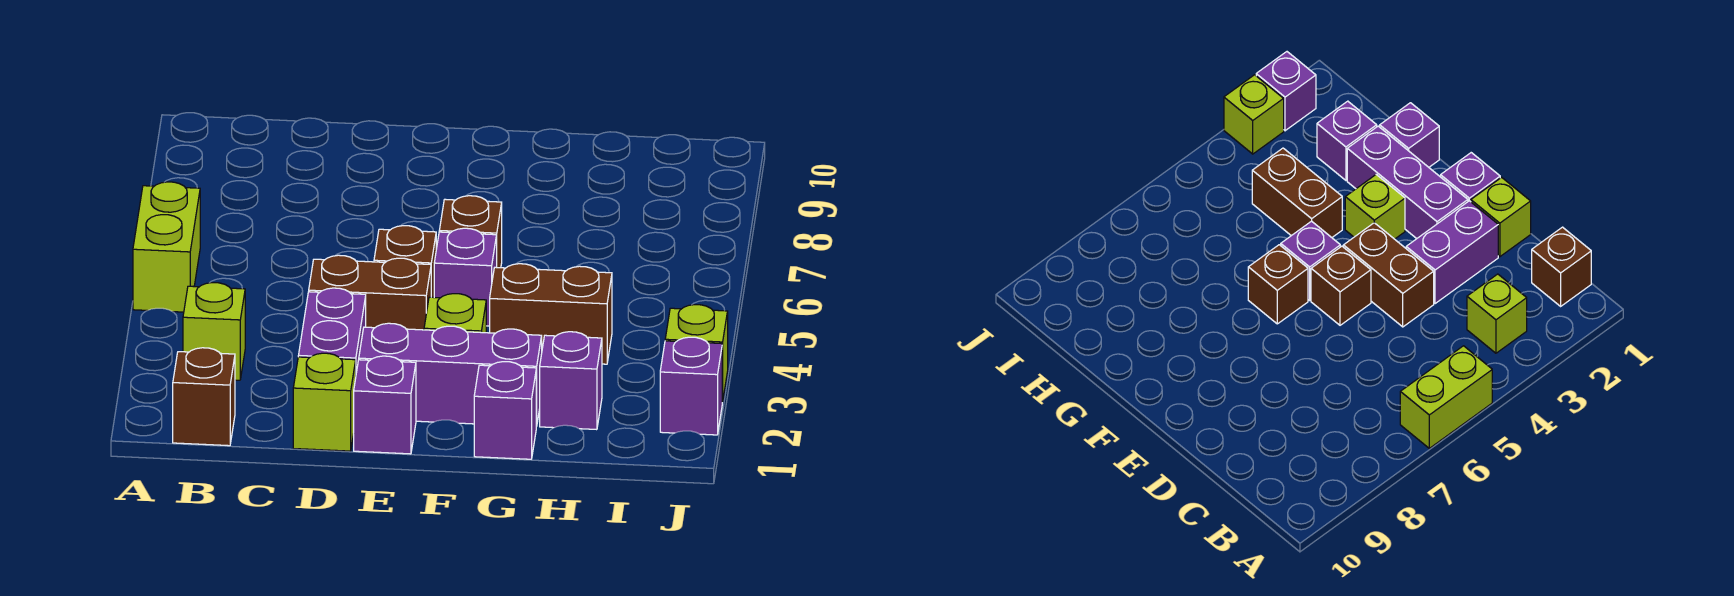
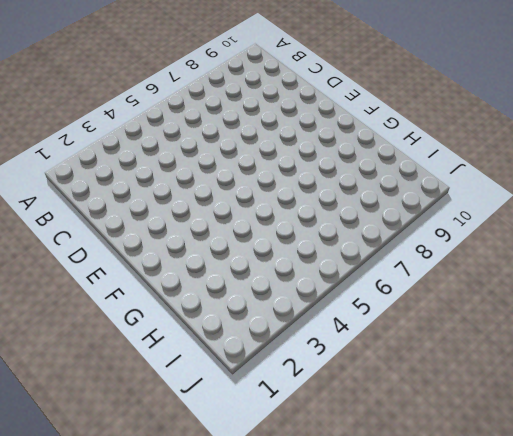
none -> lime brick A5:A6 level 1
none -> brown brick B1 level 1
none -> lime brick B3 level 1

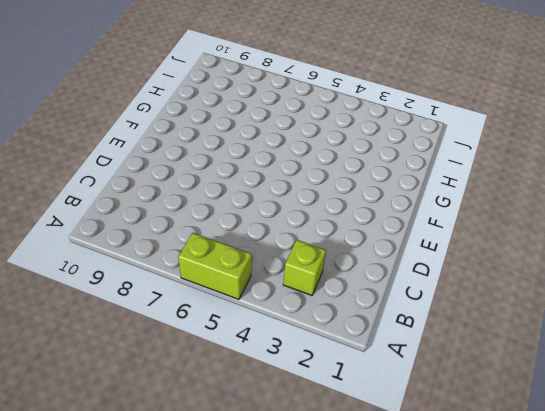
none -> brown brick B1 level 1
none -> lime brick D1 level 1
none -> purple brick D2:D3 level 1

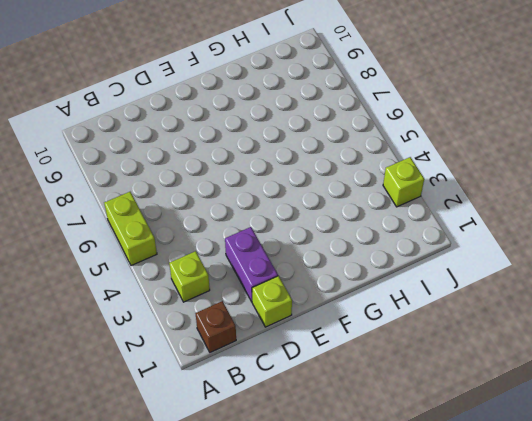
none -> brown brick D4:E4 level 1
none -> purple brick E1 level 1
none -> purple brick E2:G2 level 1

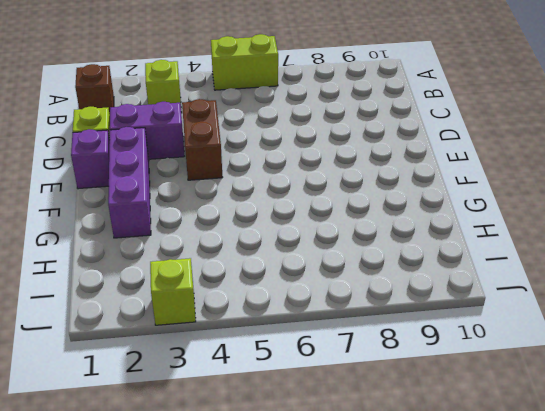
none -> brown brick E5 level 1
none -> lime brick F3 level 1
none -> purple brick F5 level 1

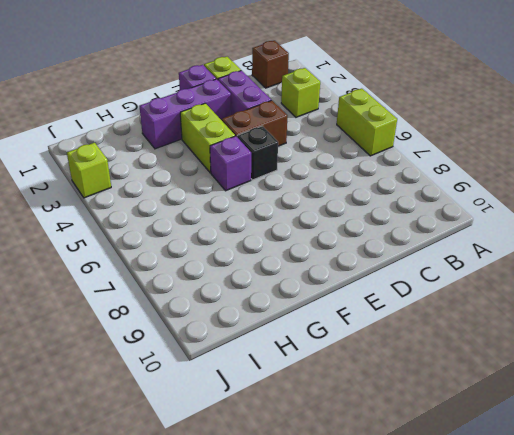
black brick E5 level 1 -> brown brick E5 level 1
lime brick F3:F4 level 1 -> lime brick F3 level 1
none -> brown brick F6 level 1
none -> purple brick G1 level 1
none -> brown brick G4:H4 level 1

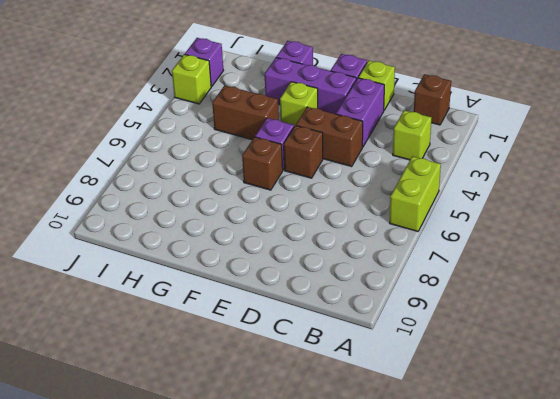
none -> purple brick H2 level 1

